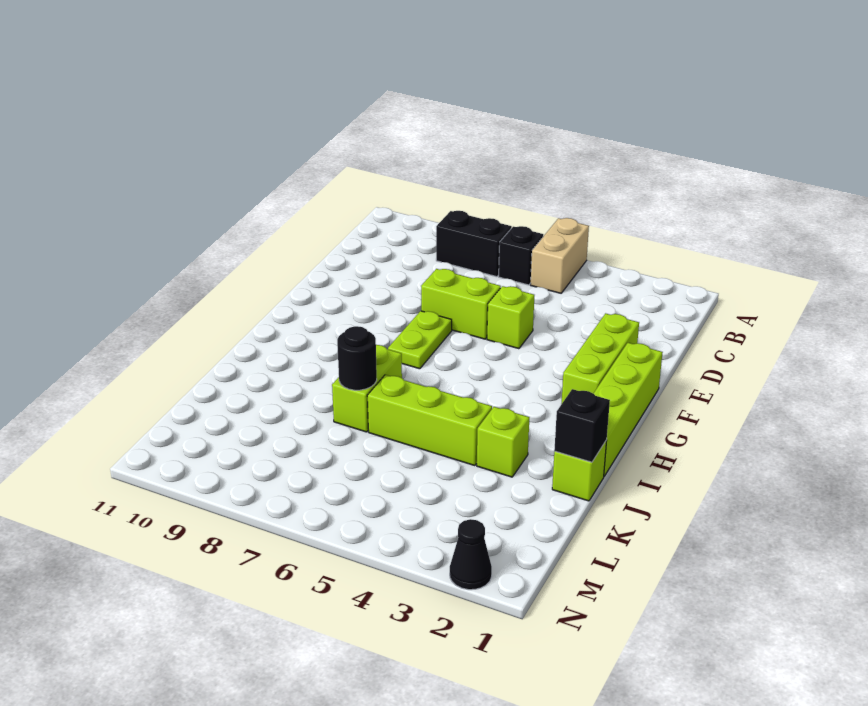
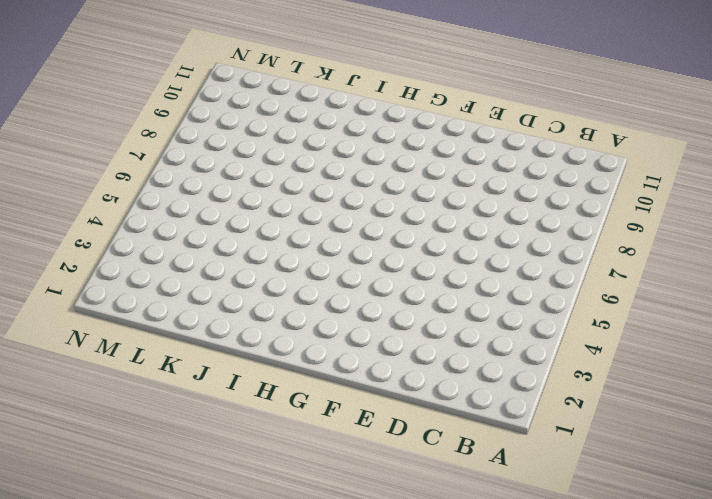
none -> tan brick A5:B5 level 1
none -> black brick B6 level 1
none -> black brick B7:B8 level 1

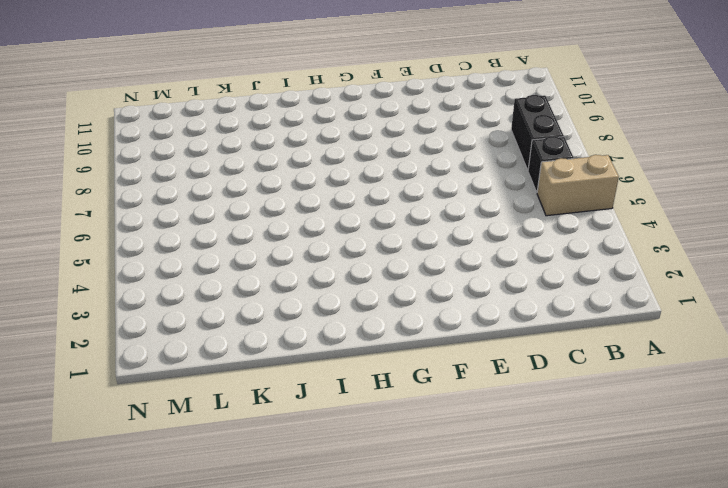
none -> lime brick E2:G2 level 1
none -> lime brick E5 level 1
none -> lime brick E6:E7 level 1

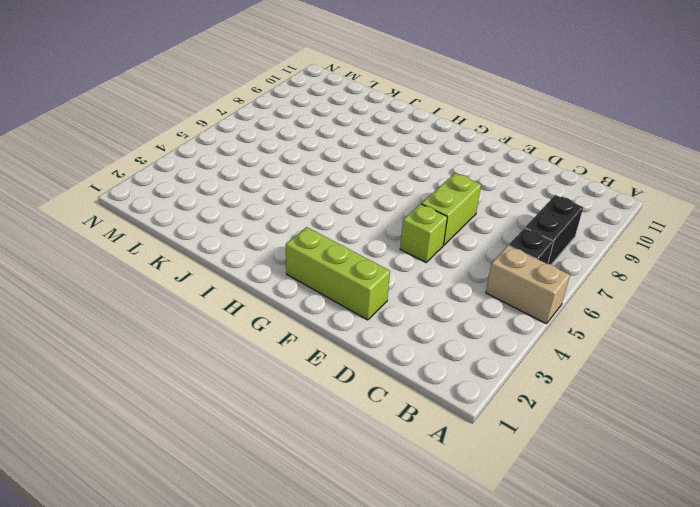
none -> lime brick F1:I1 level 1
none -> lime plate F7:G7 level 1
none -> lime brick I7:J7 level 1

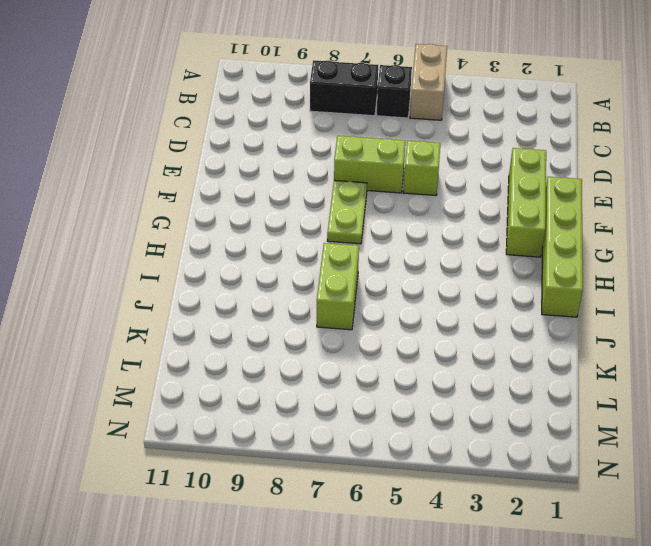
none -> lime brick J1 level 1
none -> lime brick J3 level 1
none -> lime brick J4:J6 level 1

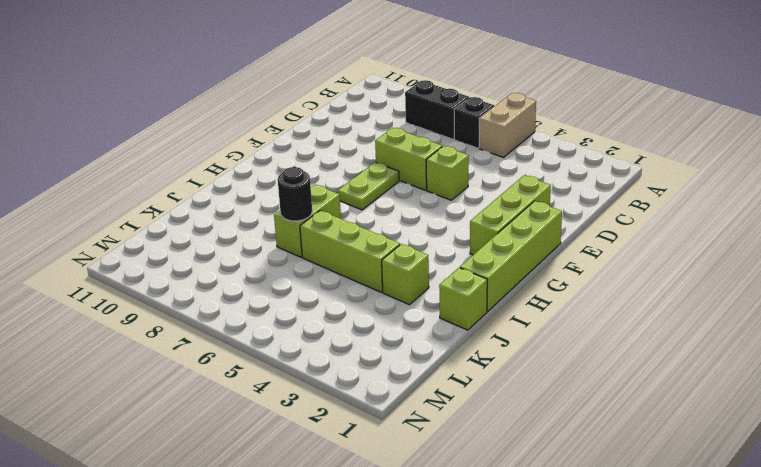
none -> black cone N2 level 1
none -> black brick J1 level 2

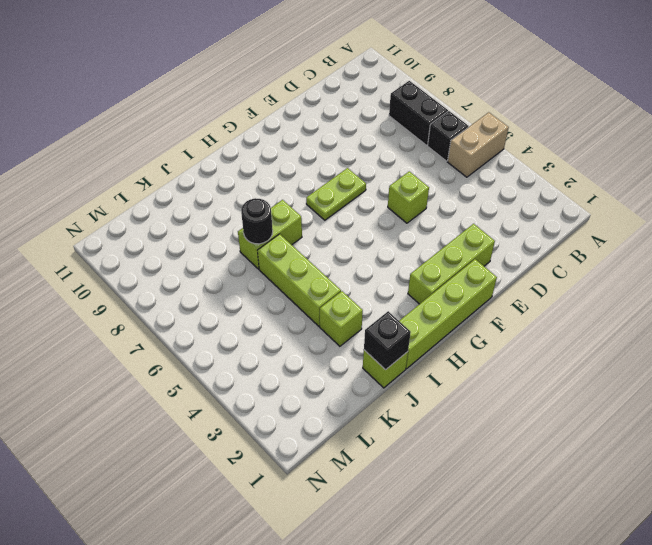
none -> lime brick E6:E7 level 1
none -> black cone N2 level 1

